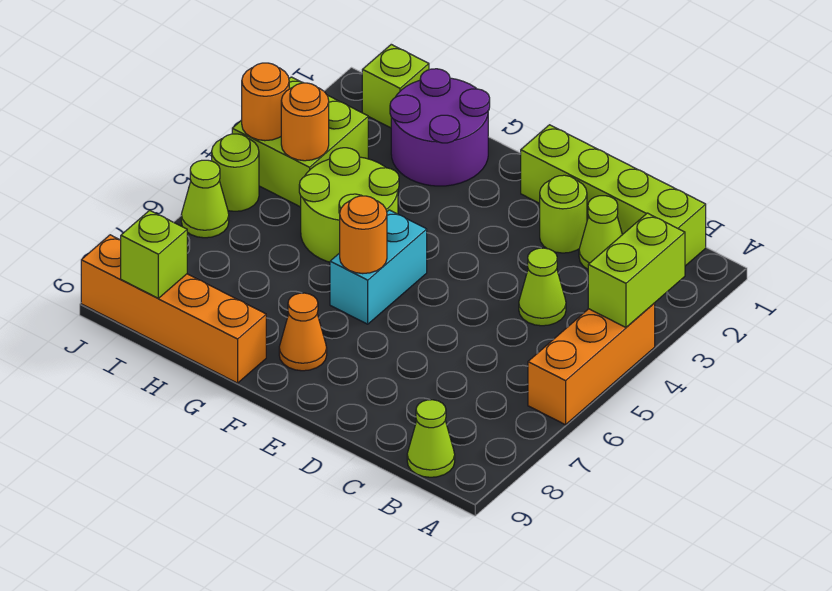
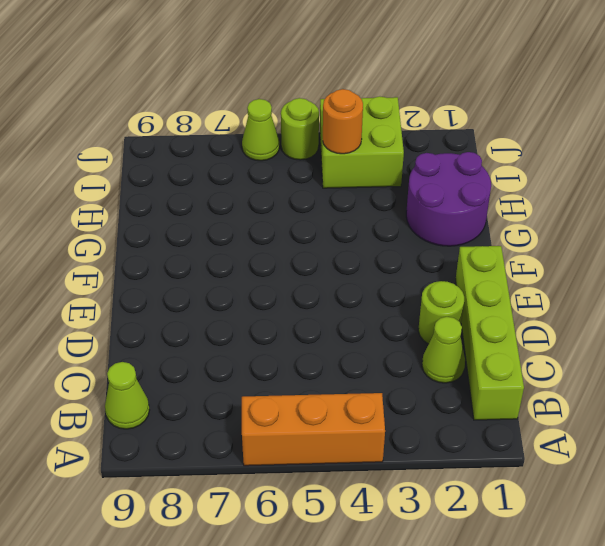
none -> lime cone C4 level 1
none -> cyan brick F5:F6 level 1
none -> orange cone F8 level 1

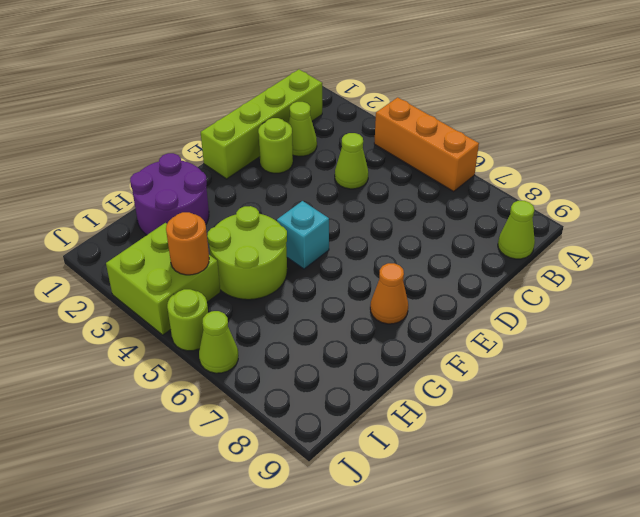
cyan brick F5 level 1 -> cyan brick F5:F6 level 1
none -> orange brick G9:J9 level 1
none -> lime brick I1 level 1
none -> lime brick A3:A4 level 2

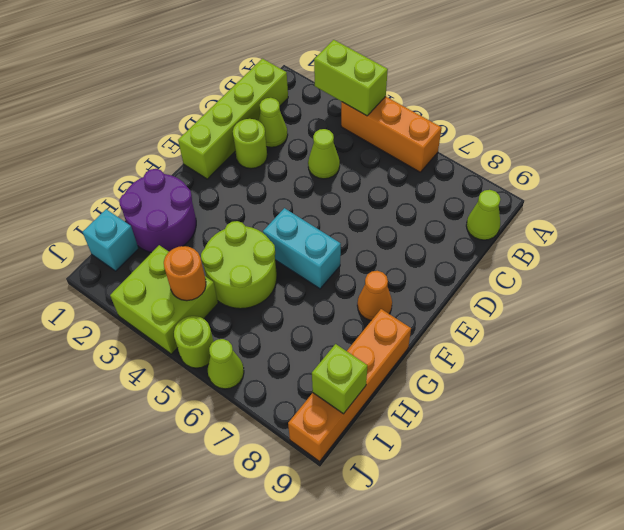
cyan brick I1 level 1 -> lime brick I1 level 1
none -> orange round brick F6 level 2
none -> orange round brick J4 level 2

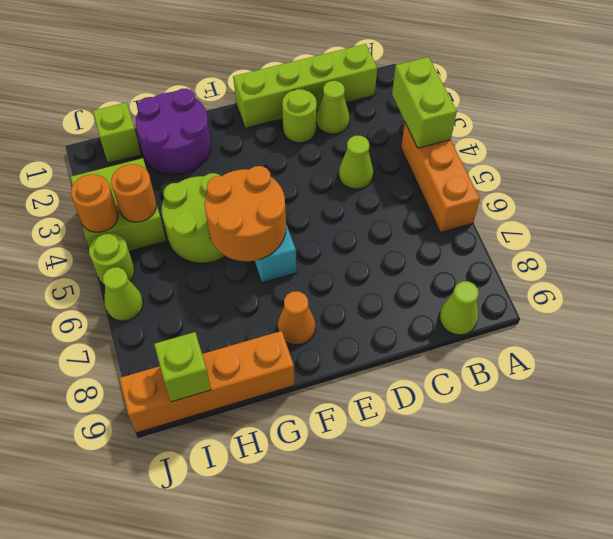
orange round brick F5:G6 level 2 -> orange round brick F6 level 2

